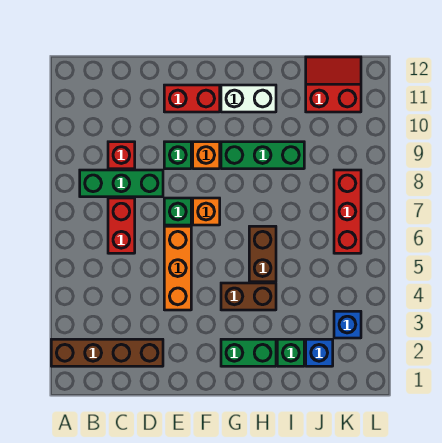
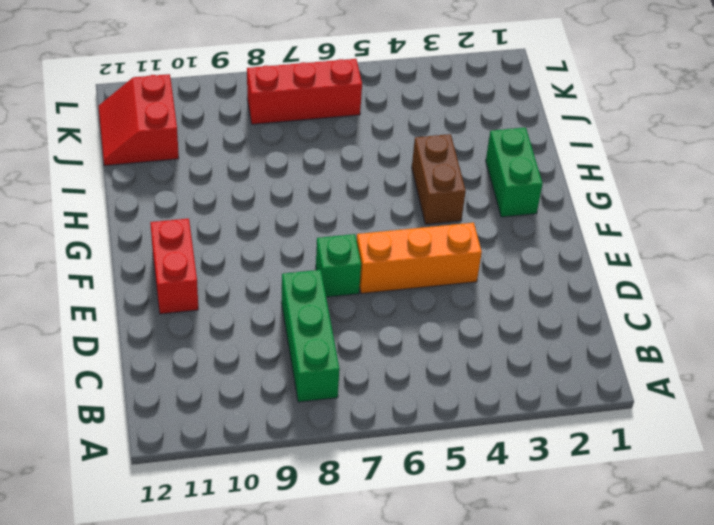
none -> brown brick A2:D2 level 1
none -> red brick C6:C7 level 1
none -> red brick C9 level 1

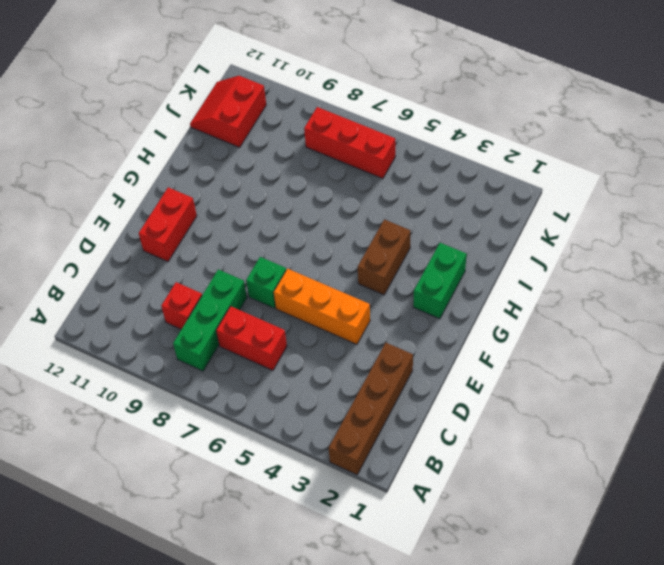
none -> green brick E9 level 1
none -> orange brick F7 level 1
none -> orange brick F9 level 1

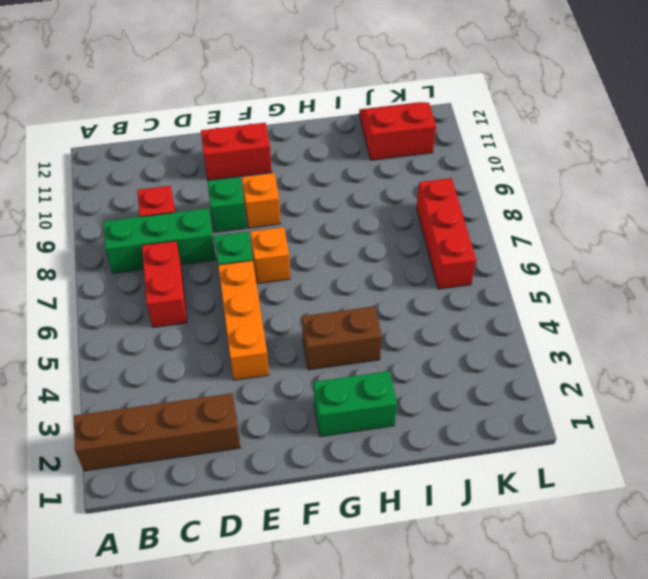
none -> green brick G9:I9 level 1
none -> white brick G11:H11 level 1
none -> brown brick H5:H6 level 1

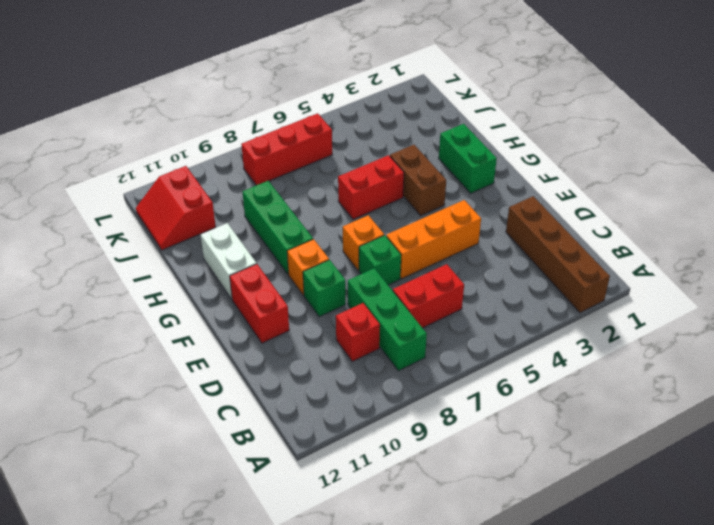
red brick H5:H6 level 1 -> brown brick H5:H6 level 1
none -> green brick I2 level 1
none -> blue brick J2 level 1
none -> blue brick K3 level 1

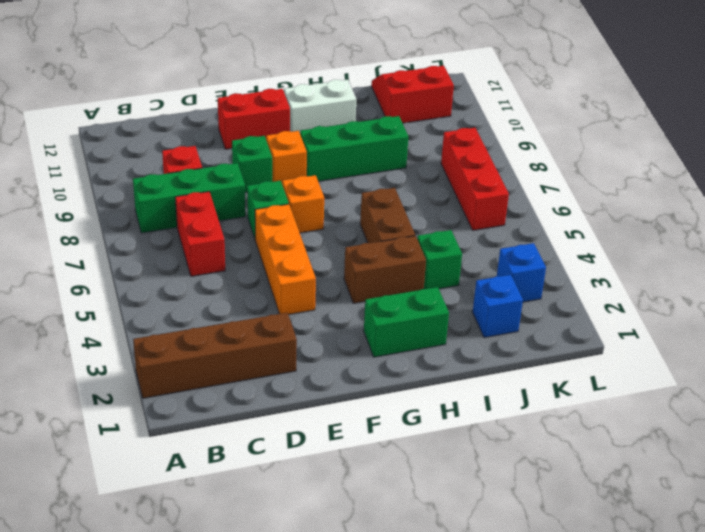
green brick I4 level 1 -> green brick I2 level 1

